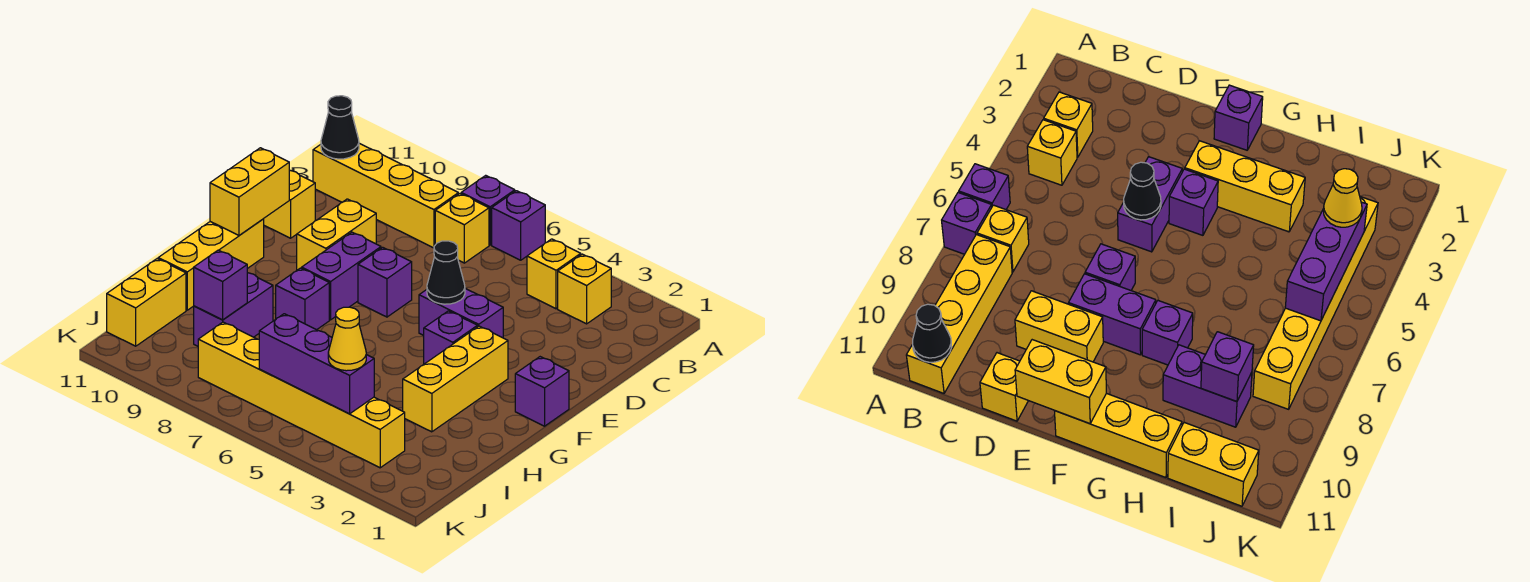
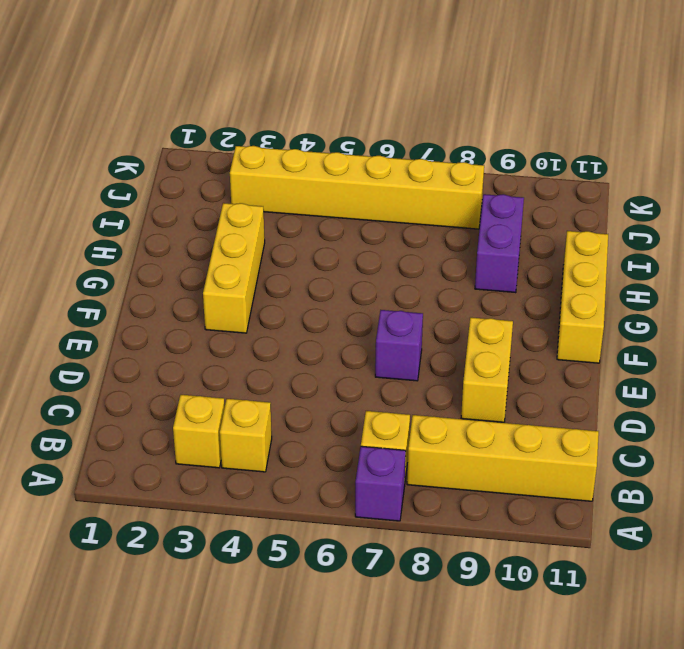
none -> purple brick A6 level 1
none -> yellow brick D11 level 1
none -> purple brick E4:E5 level 1

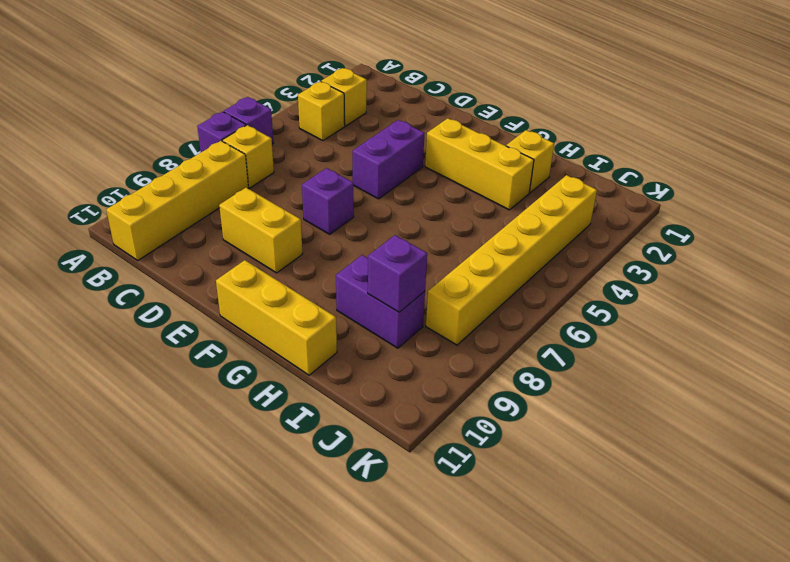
yellow brick H2 level 1 -> yellow brick D11 level 1
none -> purple brick E8:F8 level 1
none -> purple brick F1 level 1
none -> purple brick F4 level 1

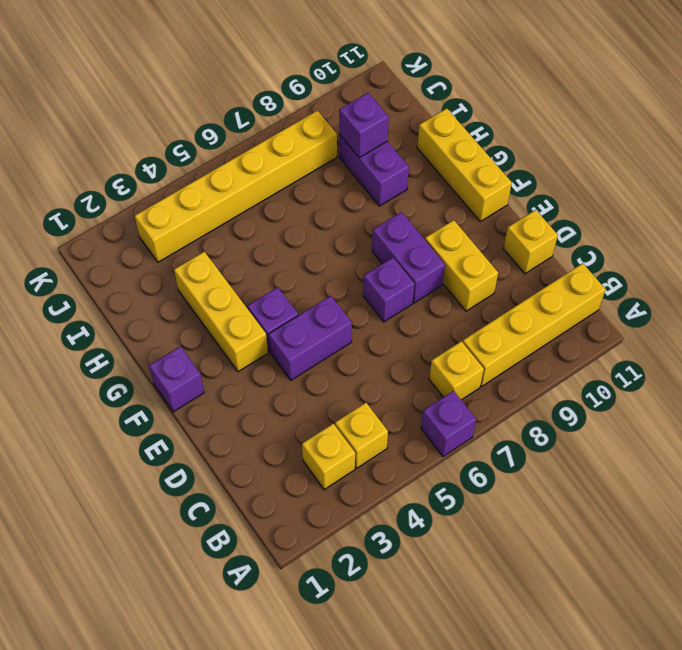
none -> purple brick A7 level 1
none -> purple brick G8 level 1
none -> yellow brick I11:J11 level 1

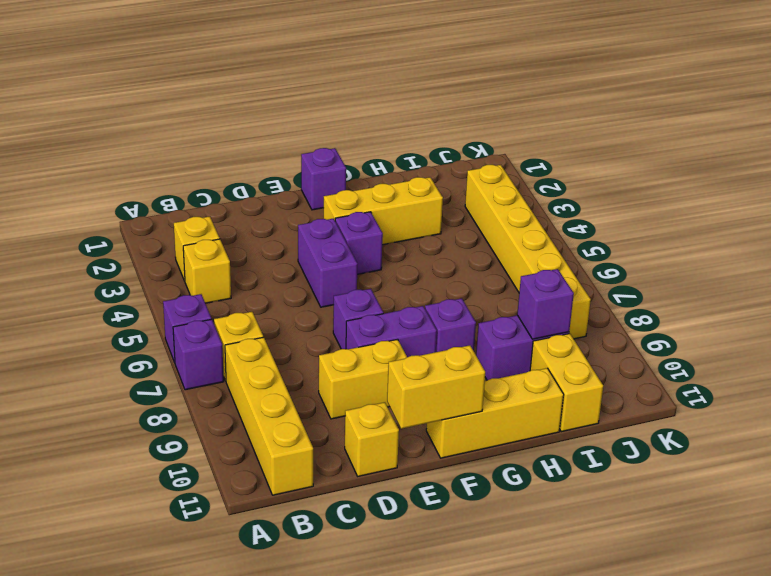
yellow brick I10:I11 level 1 -> yellow brick I11:J11 level 1
none -> black cone B11 level 2
none -> black cone E5 level 2
none -> purple brick J4:J6 level 2

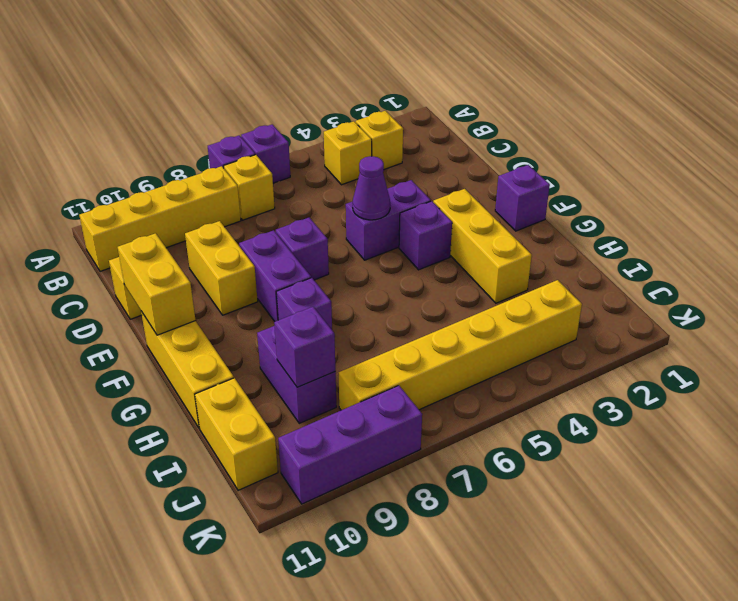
purple cone E5 level 2 -> black cone E5 level 2
purple brick K8:K10 level 1 -> purple brick J4:J6 level 2
none -> black cone B11 level 2
none -> yellow cone J4 level 3

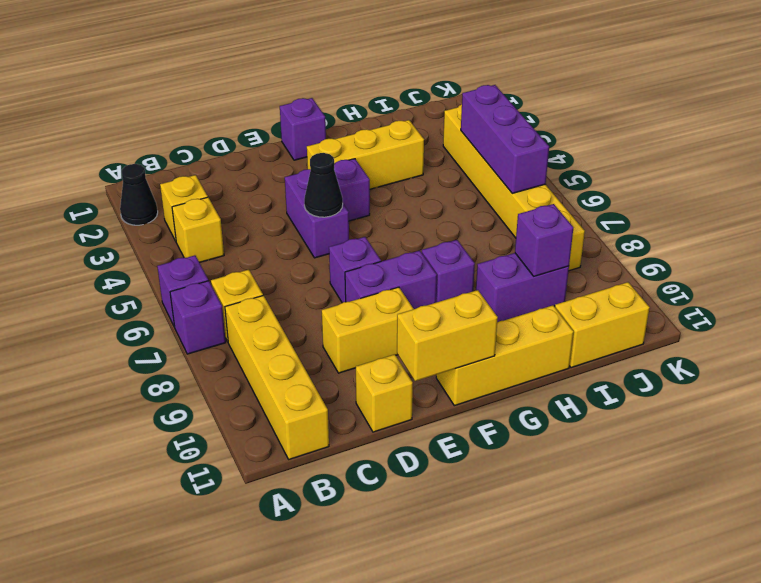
black cone A2 level 1 -> black cone B11 level 2
none -> yellow cone J4 level 3

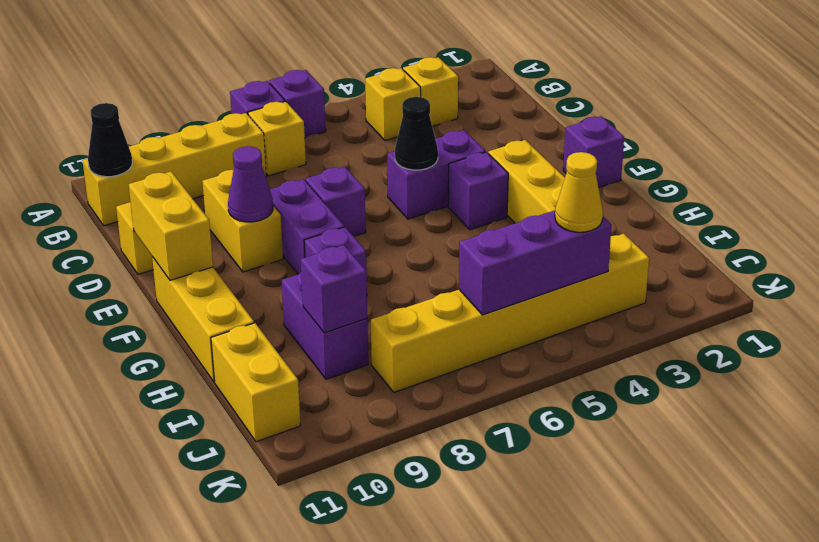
purple cone E9 level 2 -> none

